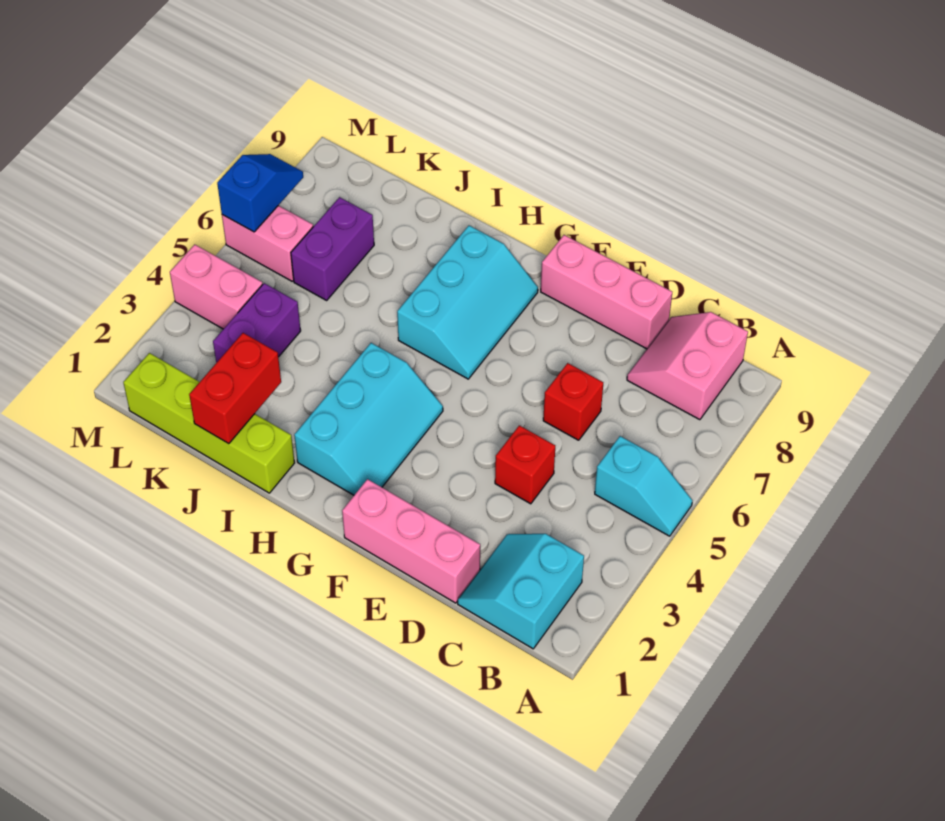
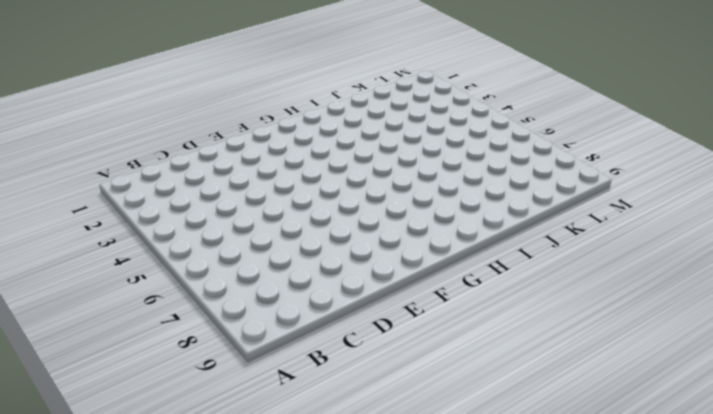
none -> cyan slope A5:B5 level 1 top B
none -> cyan slope B1:C2 level 1 top B
none -> pink slope B8:C9 level 1 top B

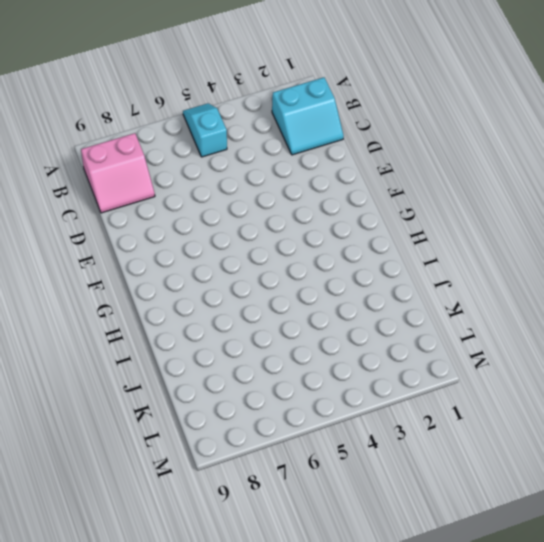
none -> pink brick D1:F1 level 1
none -> red brick D4 level 1
none -> red brick D6 level 1

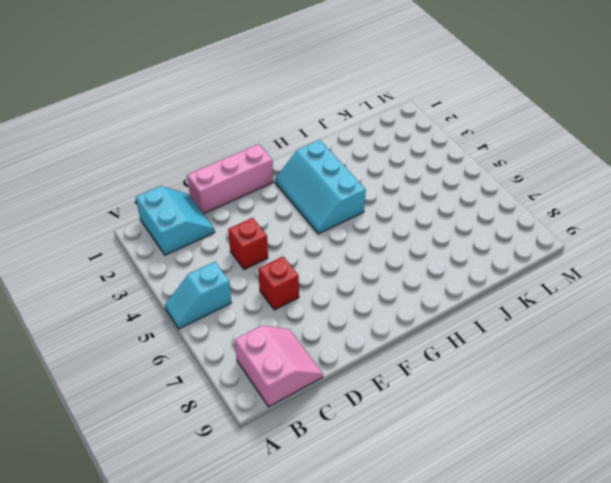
none -> pink brick D9:F9 level 1
none -> cyan slope G6:H8 level 1 top H
none -> lime brick I1:L1 level 1

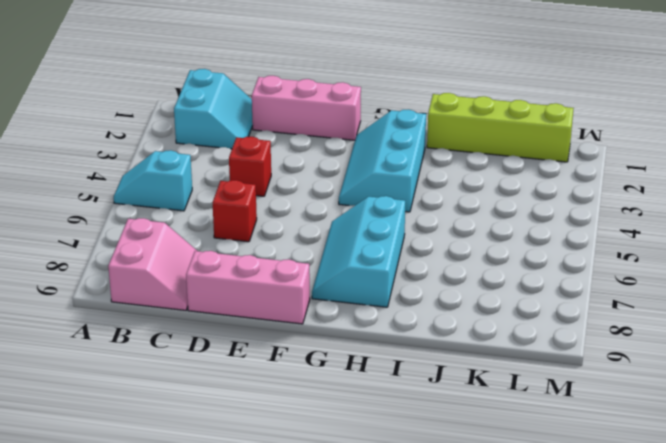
none -> purple brick K3:K4 level 1
none -> purple brick K6:K7 level 1
none -> pink brick L4:M4 level 1

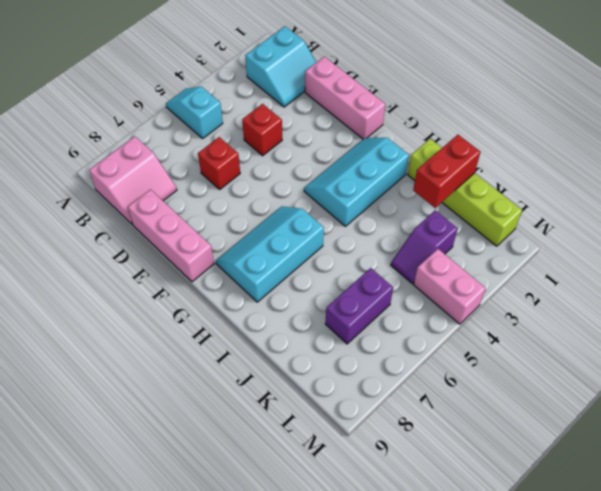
purple slope K3:K4 level 1 top 3 -> purple brick K3:K4 level 1
none -> pink brick L6:M6 level 1
none -> blue slope M6:M7 level 2 top 6

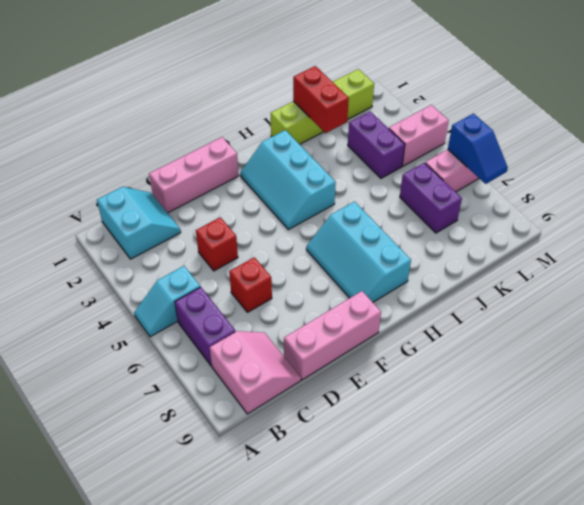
purple brick B6:B7 level 1 -> none

